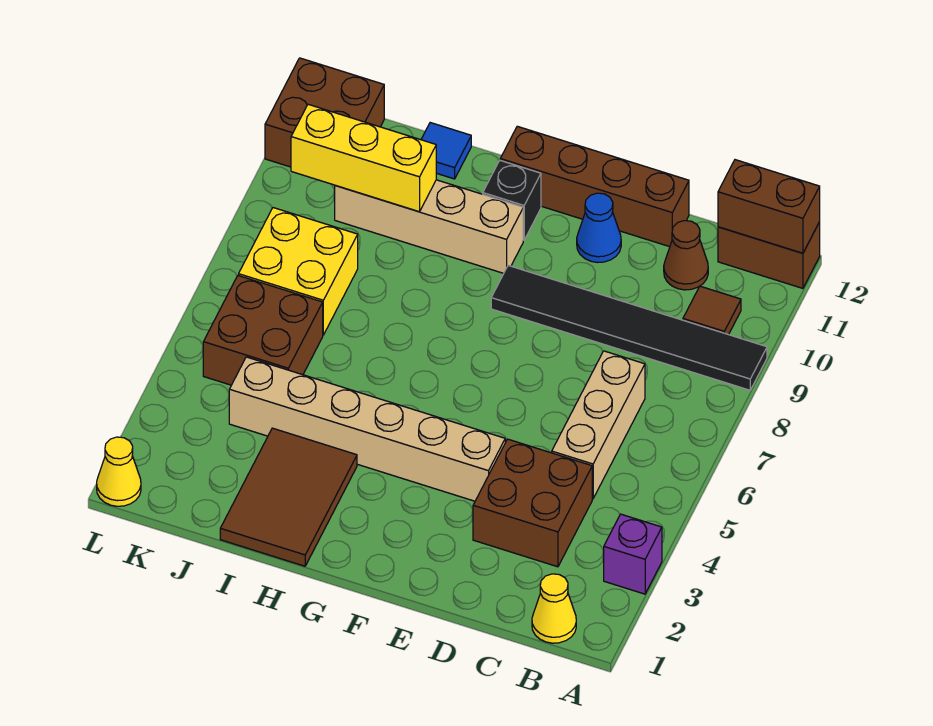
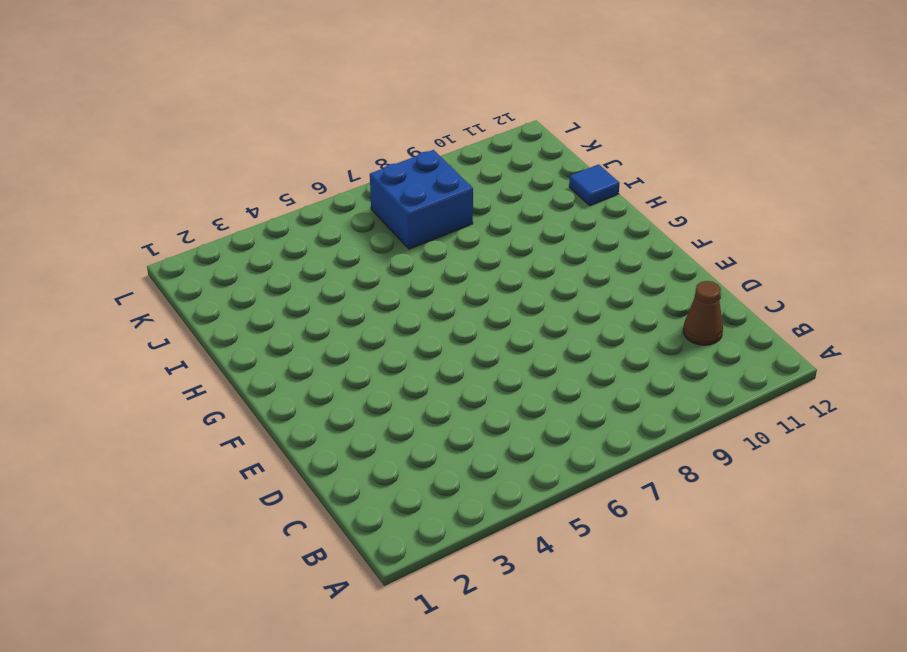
blue brick J7:K8 level 1 -> yellow brick J7:K8 level 1
none -> purple brick A3 level 1
none -> black tile A9:F9 level 1
none -> brown brick A12:B12 level 1

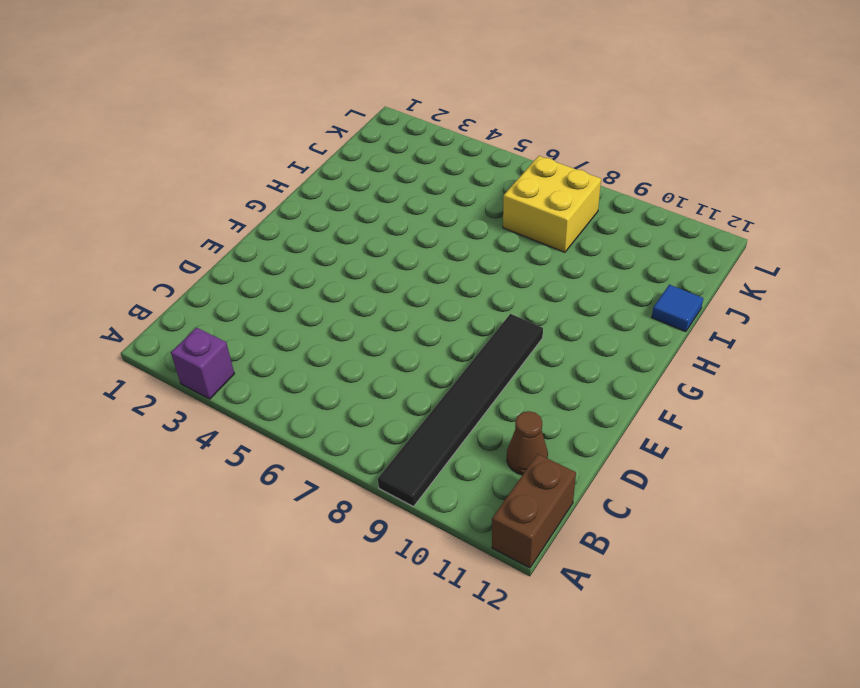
none -> yellow cone B1 level 1
none -> brown tile B10 level 1
none -> brown brick C3:D4 level 1

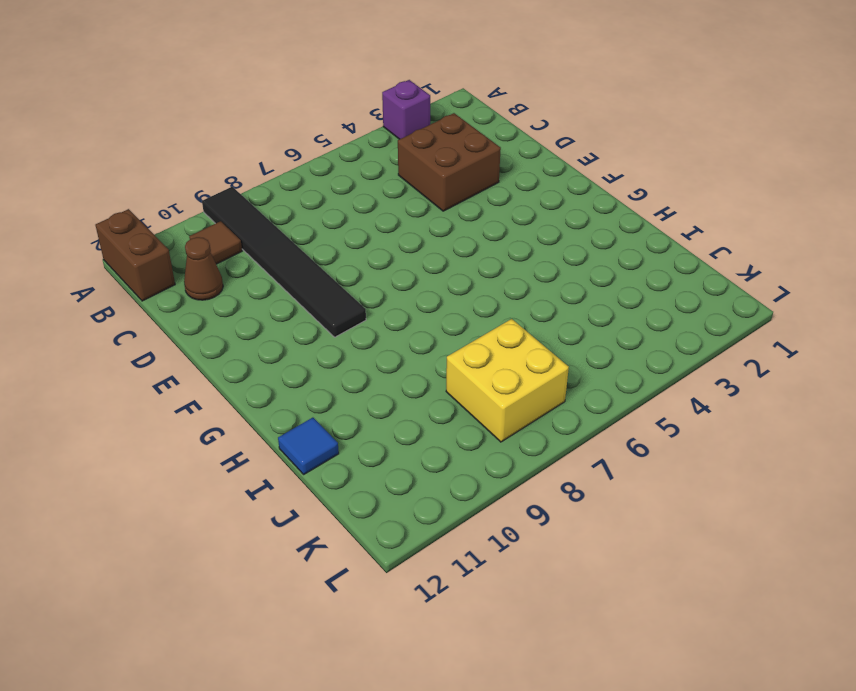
none -> yellow cone B1 level 1
none -> tan brick C5:C7 level 1
none -> brown brick D12:G12 level 1

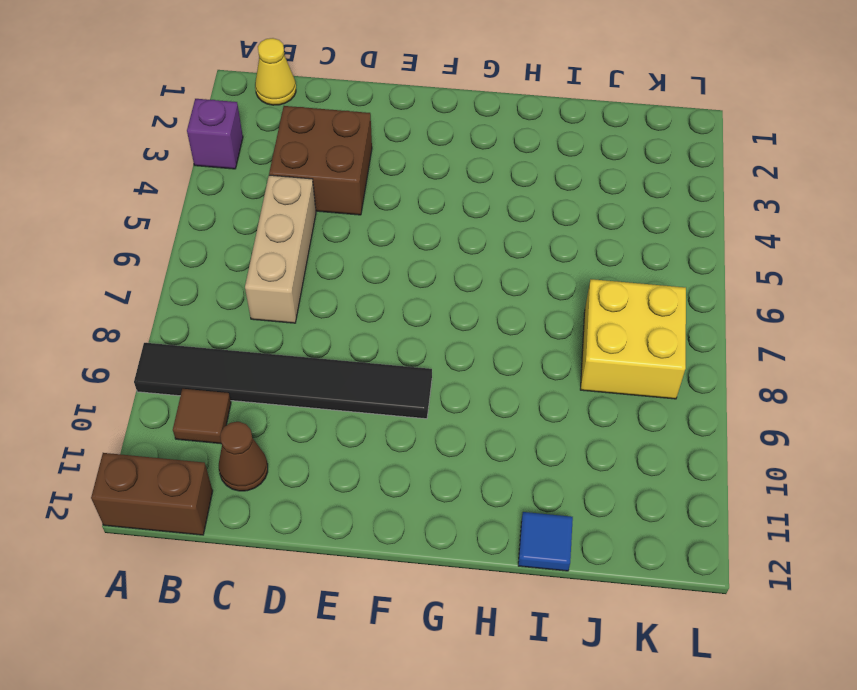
none -> brown brick D12:G12 level 1
none -> tan brick E4:J4 level 1
none -> blue cone E11 level 1

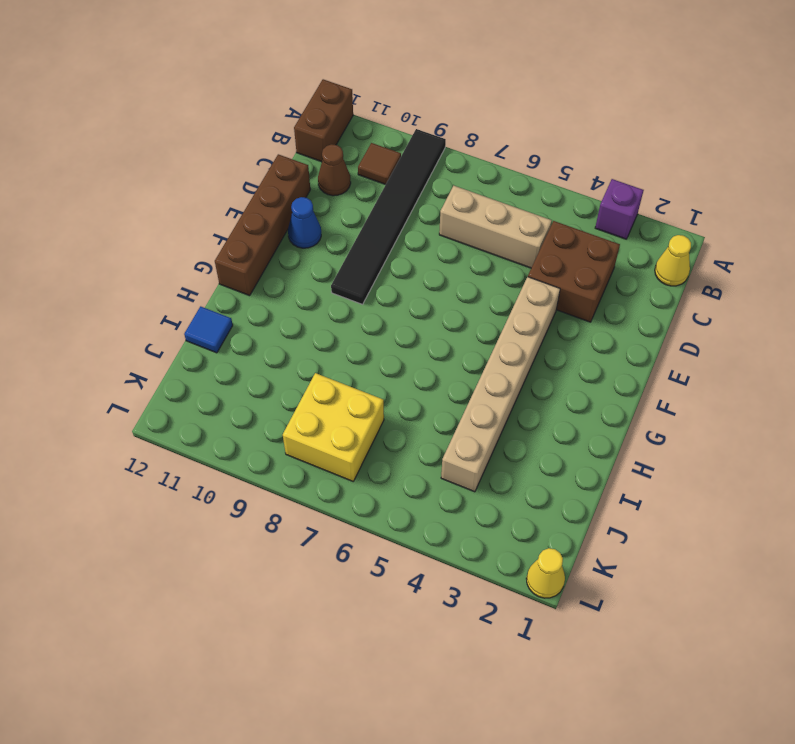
none -> tan brick G10:J10 level 1
none -> black brick G11 level 1
none -> brown tile H1:I3 level 1

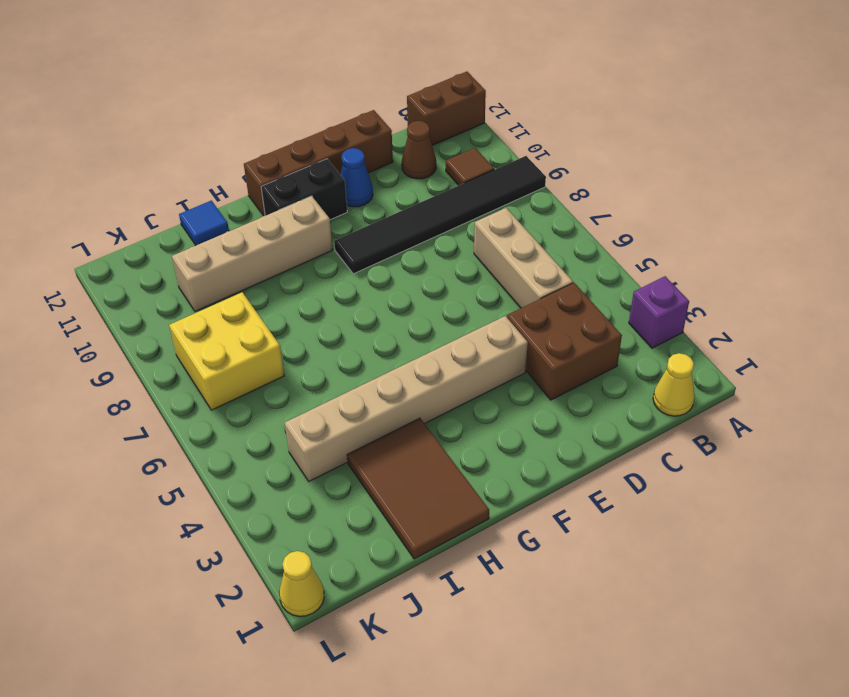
black brick F11:G11 level 1 -> black brick G11 level 1
none -> brown brick J5:K6 level 1
none -> brown brick K11:L12 level 1
none -> brown brick A12:B12 level 2

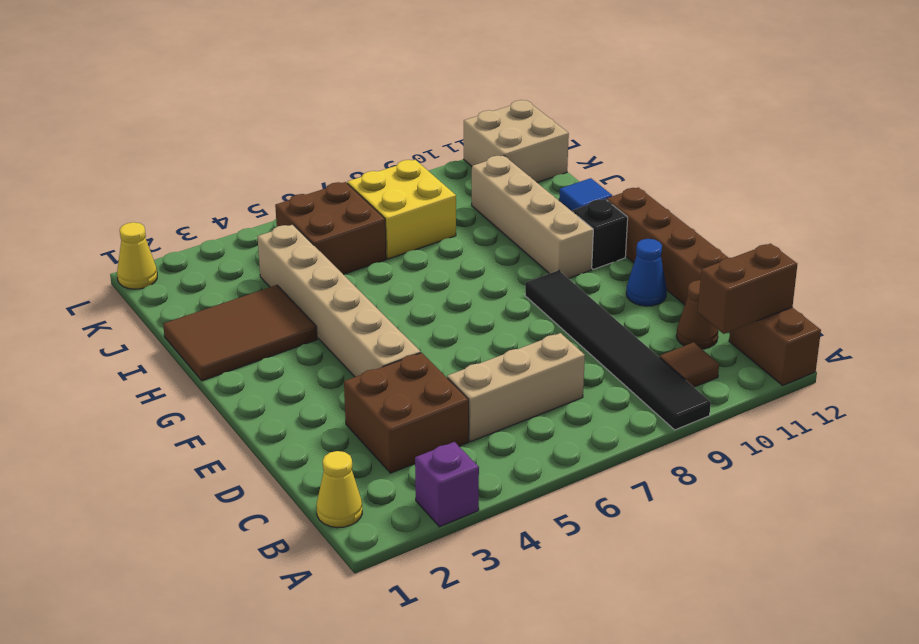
brown brick B11:B12 level 2 -> brown brick A12:B12 level 2
tan brick K11:L12 level 1 -> brown brick K11:L12 level 1
none -> yellow brick I10:K10 level 2

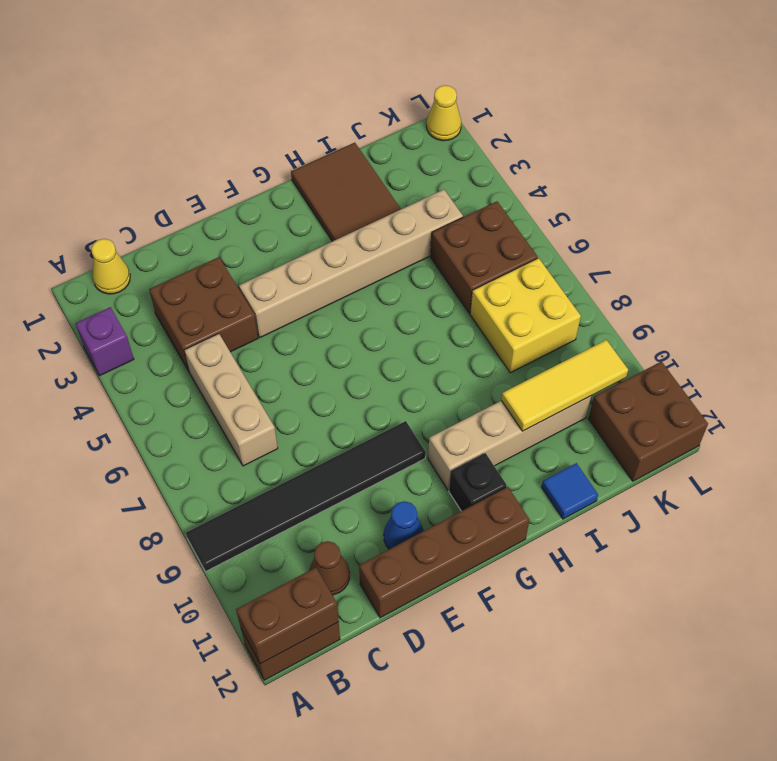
yellow tile I10:K10 level 2 -> yellow brick I10:K10 level 2
none -> brown tile B10 level 1

